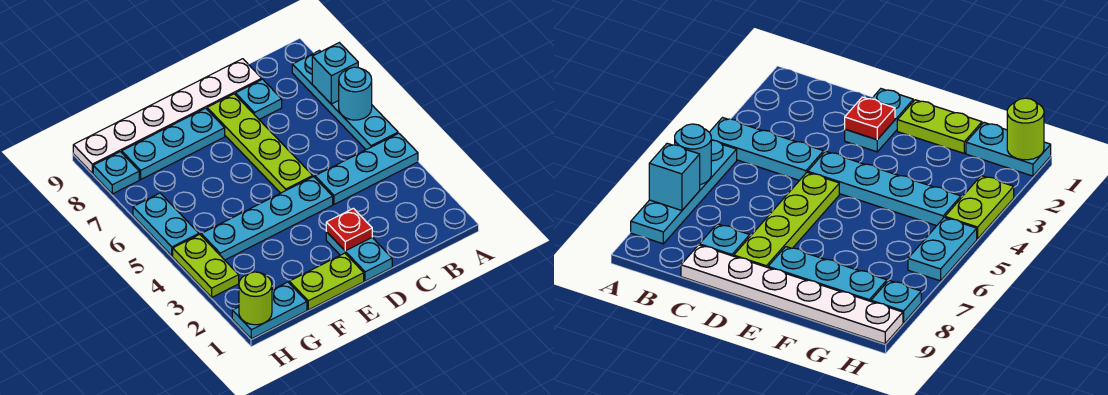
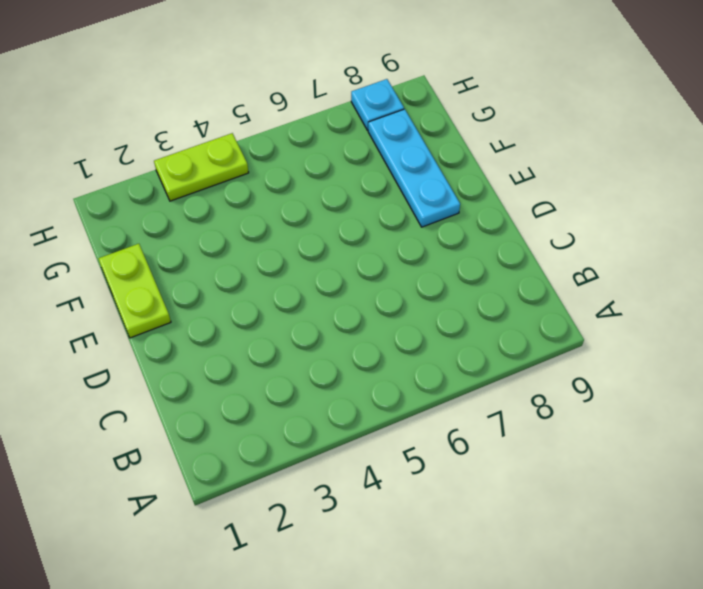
none -> cyan plate A4:C4 level 1
none -> cyan plate A5:A8 level 1
none -> cyan plate C8 level 1

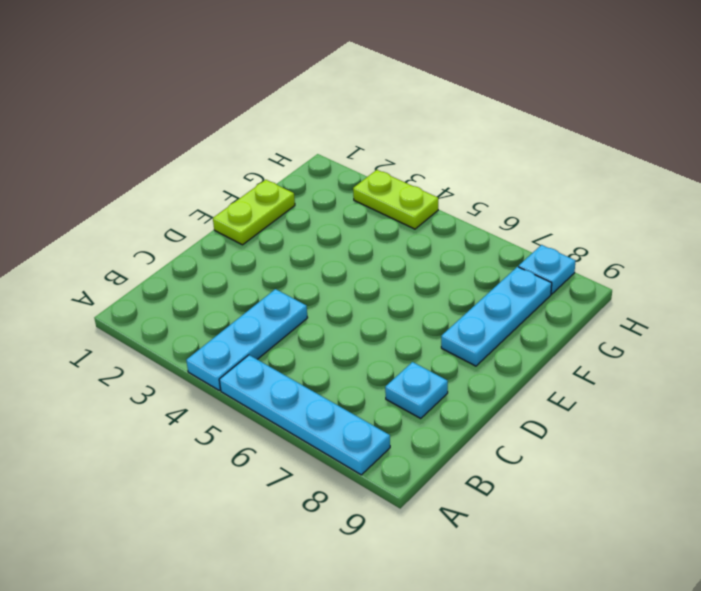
none -> white plate C9:H9 level 1
none -> cyan plate D1:D2 level 1
none -> cyan plate D4:G4 level 1

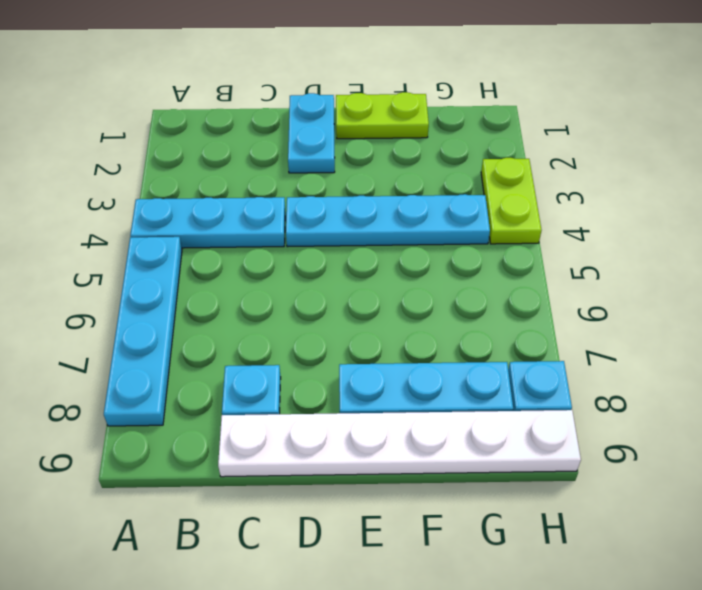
none -> lime plate D5:D8 level 1
none -> cyan plate G1:H1 level 1
none -> cyan plate H5:H6 level 1

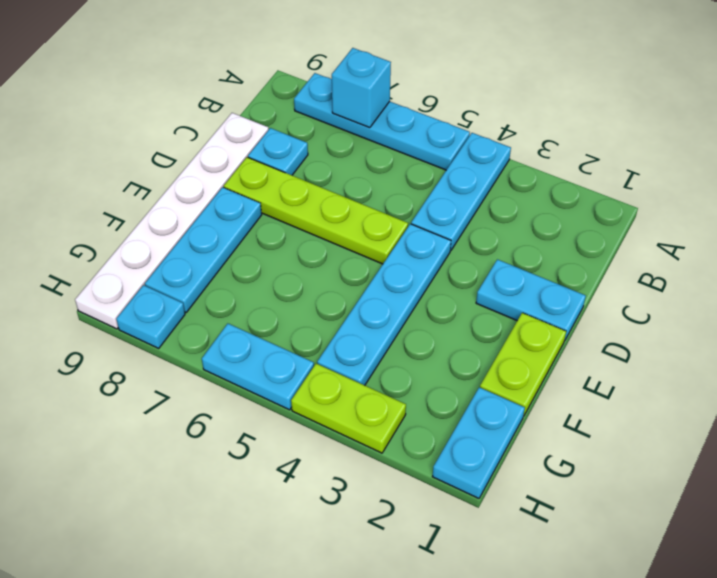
none -> cyan round brick A6 level 2
none -> red plate D2 level 2
none -> lime round brick H1 level 2

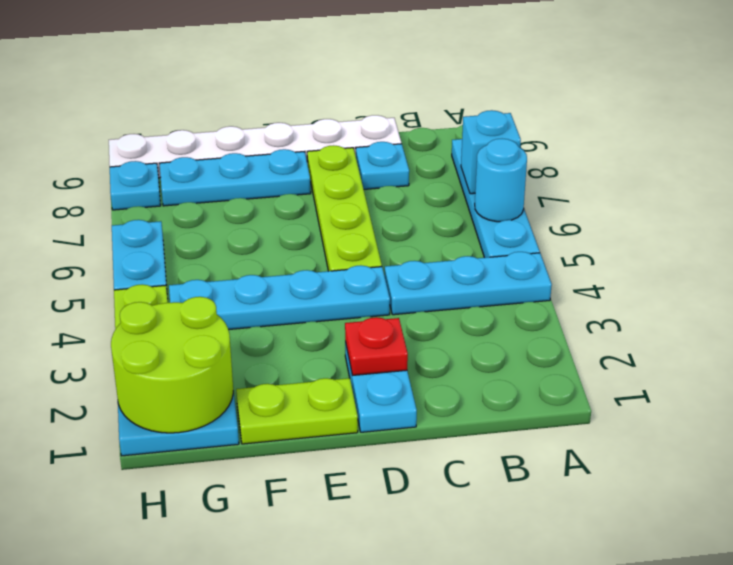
lime round brick G1:H2 level 2 -> lime round brick H1 level 2

